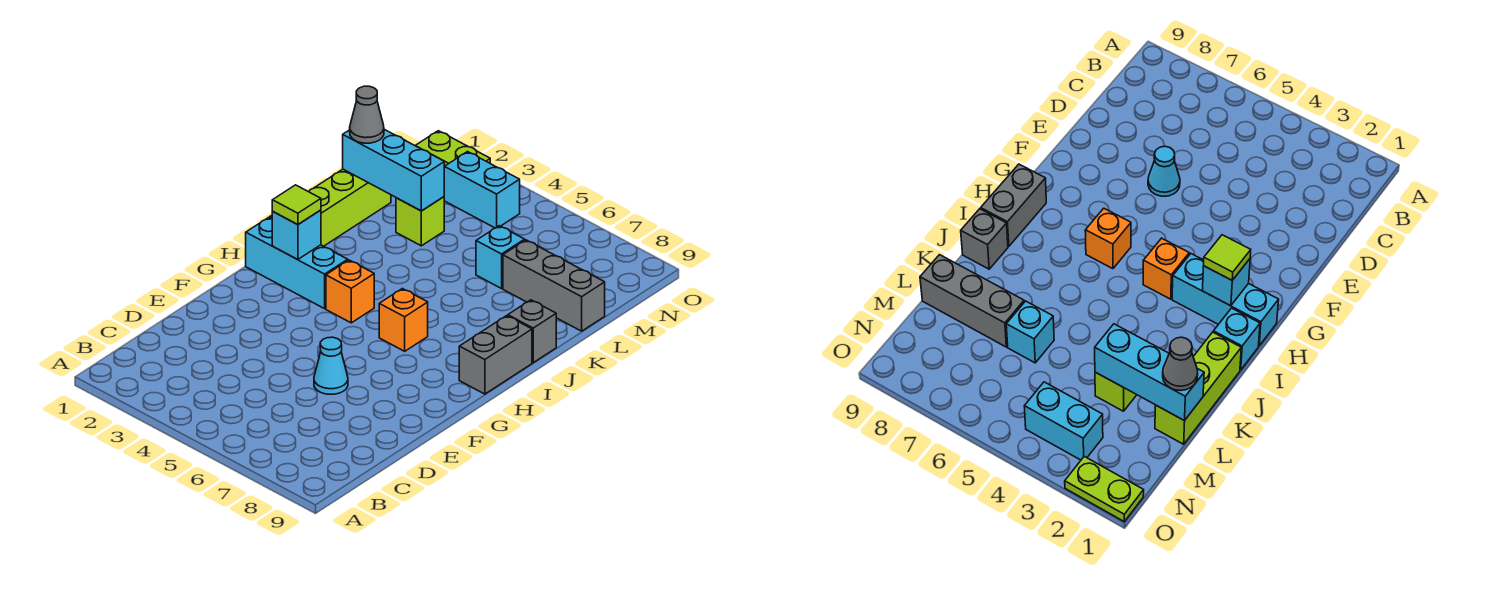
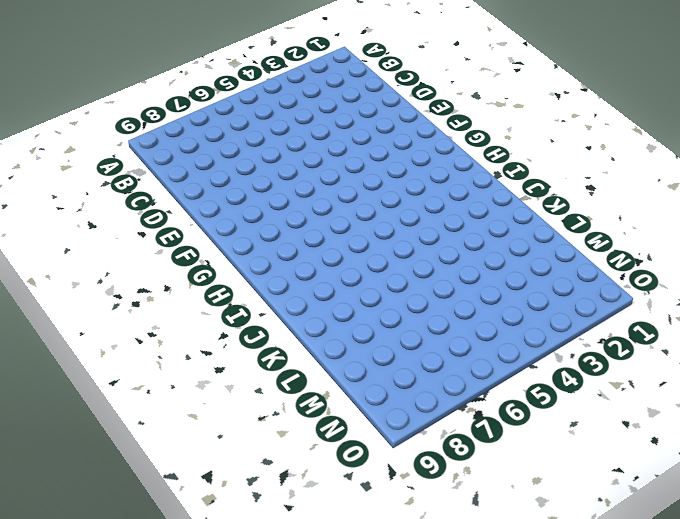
none -> cyan cone E6 level 1
none -> cyan brick H1:H3 level 1
none -> orange brick H4 level 1

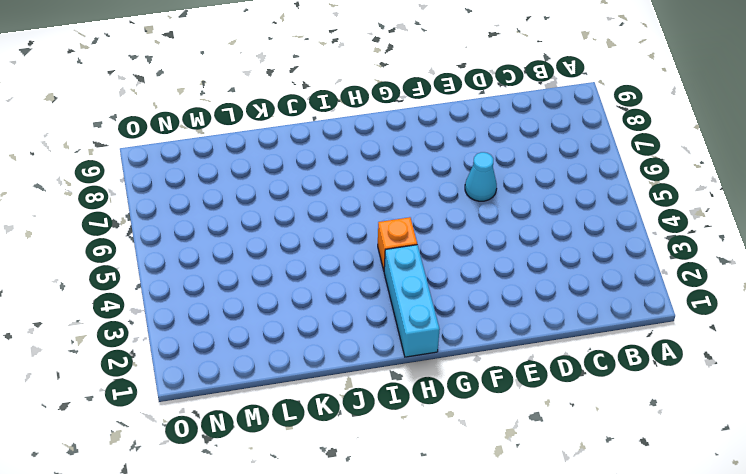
none -> orange brick H6 level 1
none -> grey brick H9:I9 level 1
none -> cyan brick I1 level 1

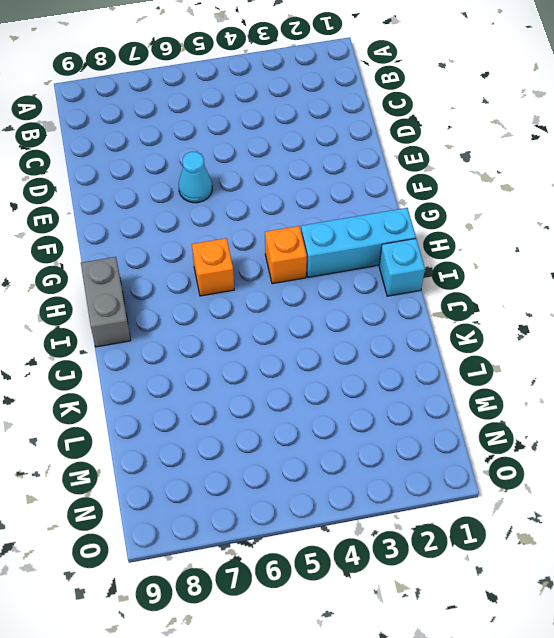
none -> lime brick J1:L1 level 1
none -> grey brick J9 level 1
none -> lime brick L3 level 1

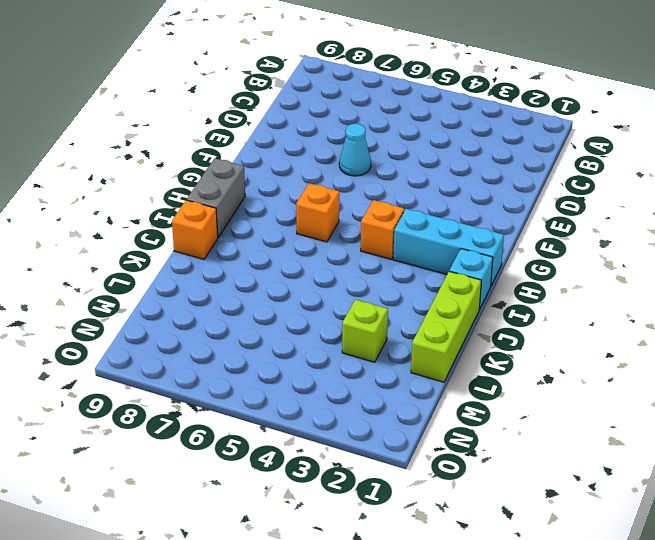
orange brick J9 level 1 -> grey brick J9 level 1
none -> cyan brick L6 level 1
none -> grey brick L7:L9 level 1
none -> cyan brick N3:N4 level 1

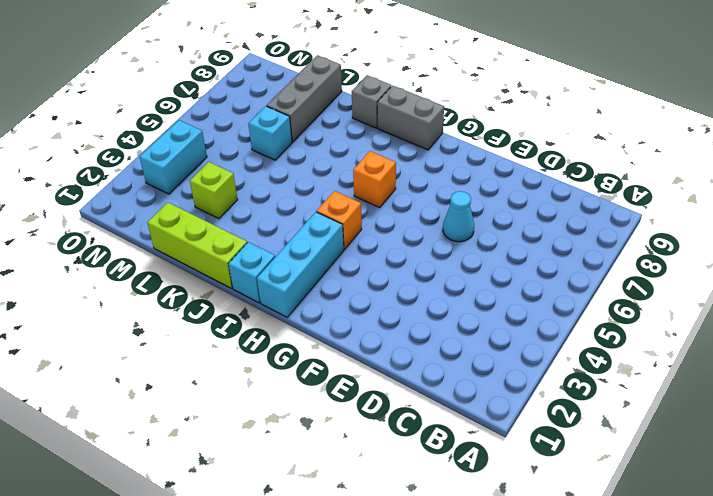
none -> lime plate O1:O2 level 1
none -> cyan brick H2 level 2
none -> cyan brick L1:L3 level 2

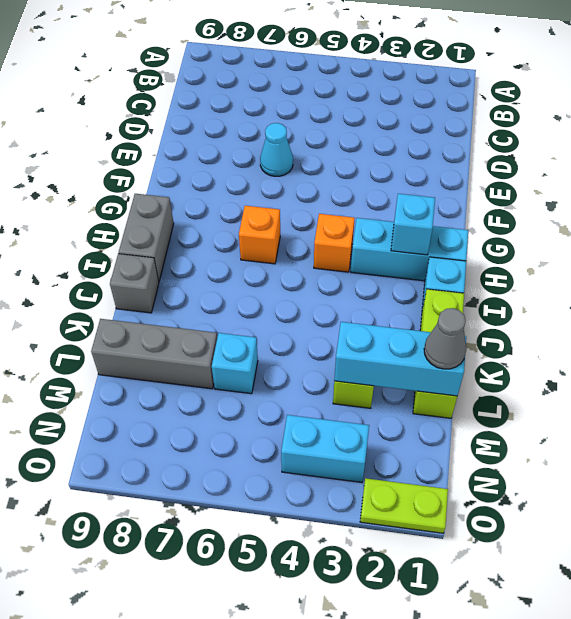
none -> lime tile H2 level 3

